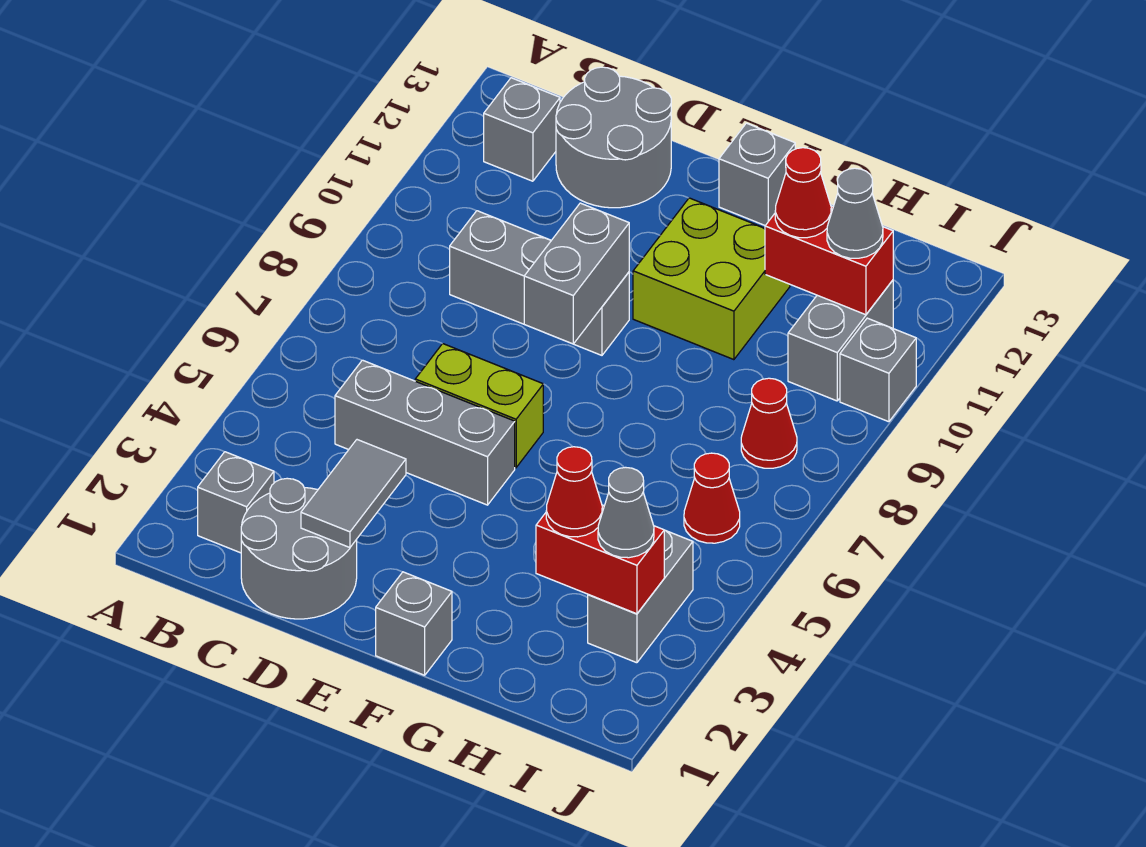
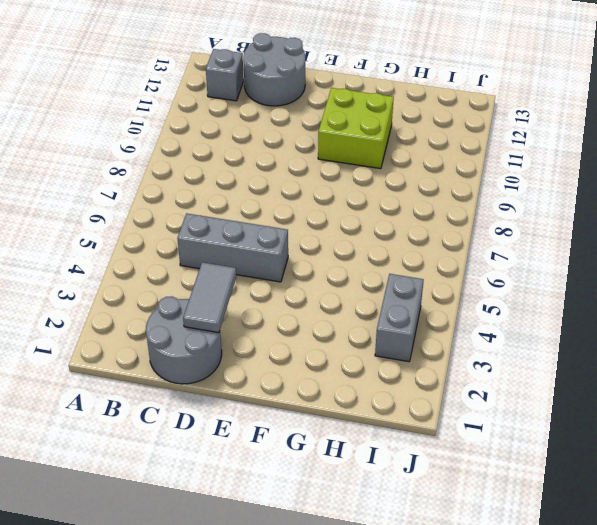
none -> grey brick B2 level 1
none -> grey brick C9:E9 level 1
none -> lime brick D6:E6 level 1

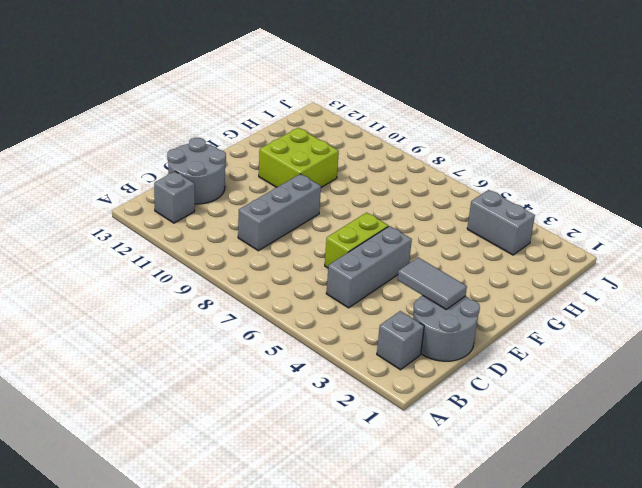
none -> grey brick F1 level 1
none -> grey brick F13 level 1
none -> red cone I6 level 1

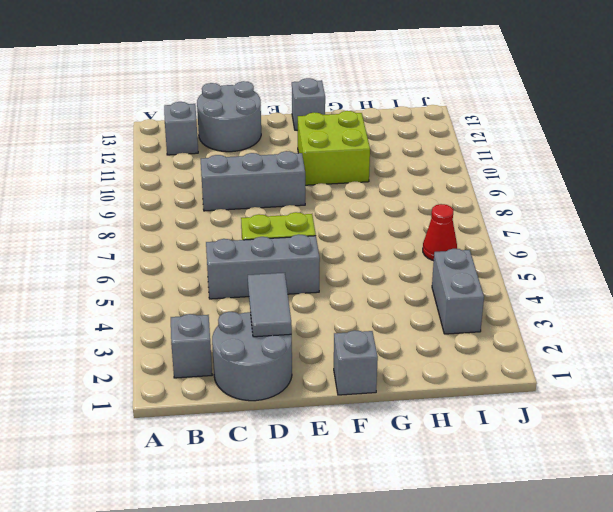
none -> red cone I8 level 1
none -> grey brick I10:I11 level 1
none -> grey brick J10 level 1

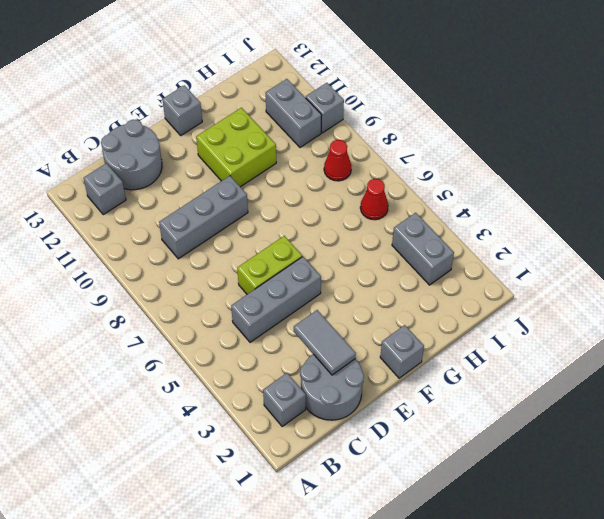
none -> grey brick E8:E9 level 2
none -> red brick H3:I3 level 2
none -> red brick H11:I11 level 2

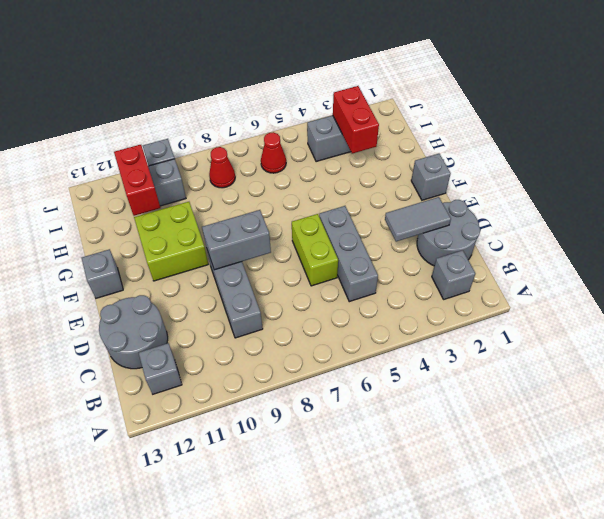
none -> red cone H3 level 3
none -> red cone H11 level 3
none -> grey cone I3 level 3

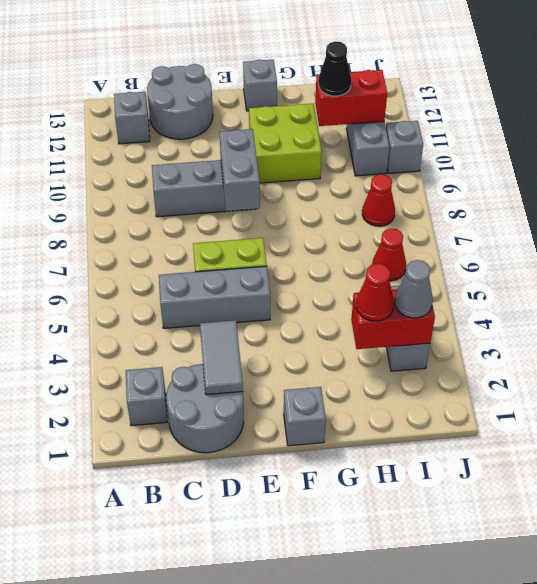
black cone H11 level 3 -> red cone H11 level 3
none -> grey cone I11 level 3

